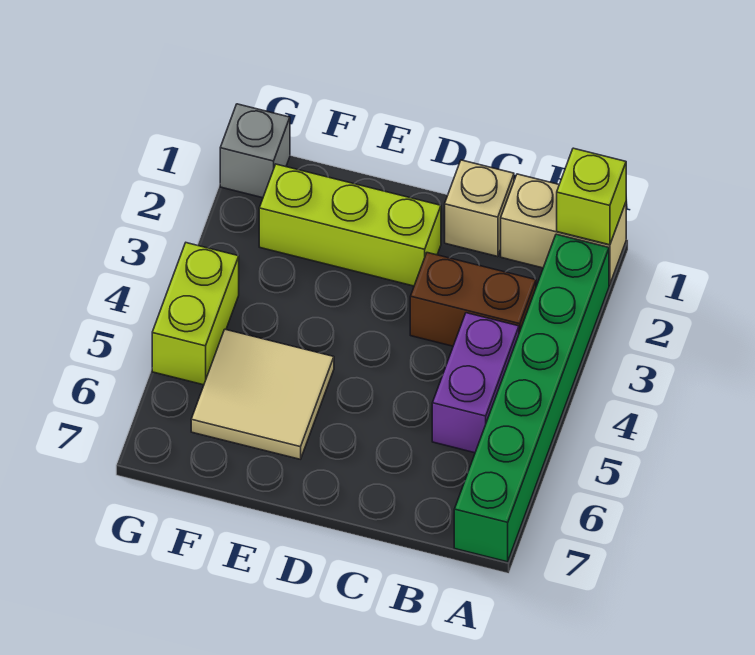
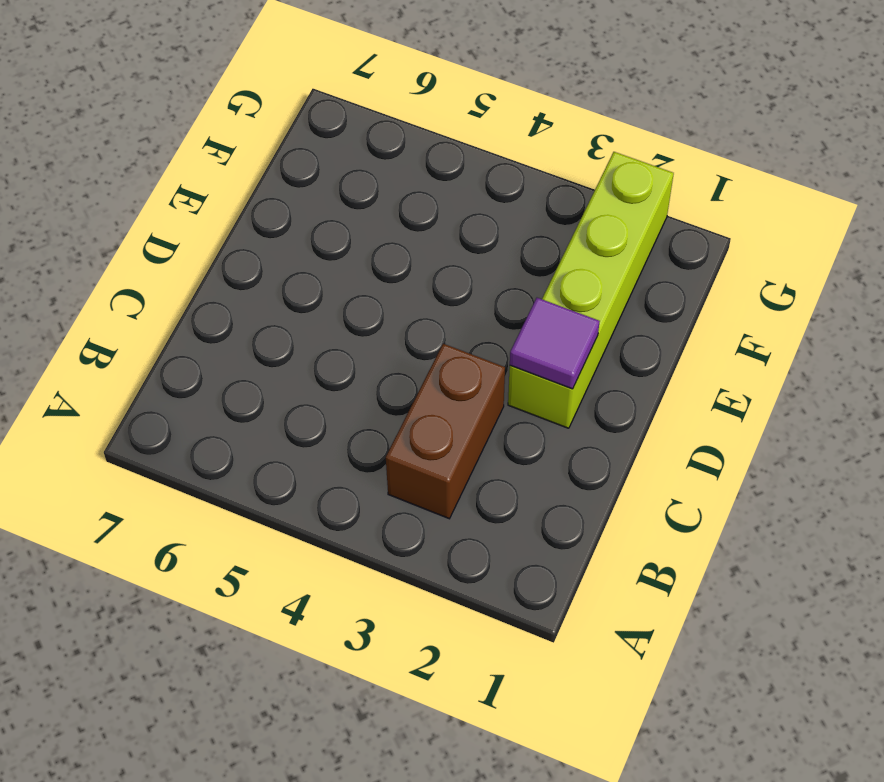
lime brick D2:G2 level 1 -> lime brick D2:F2 level 1
purple tile D2 level 2 -> none
none -> tan brick A1:B1 level 1
none -> green brick A2:A7 level 1

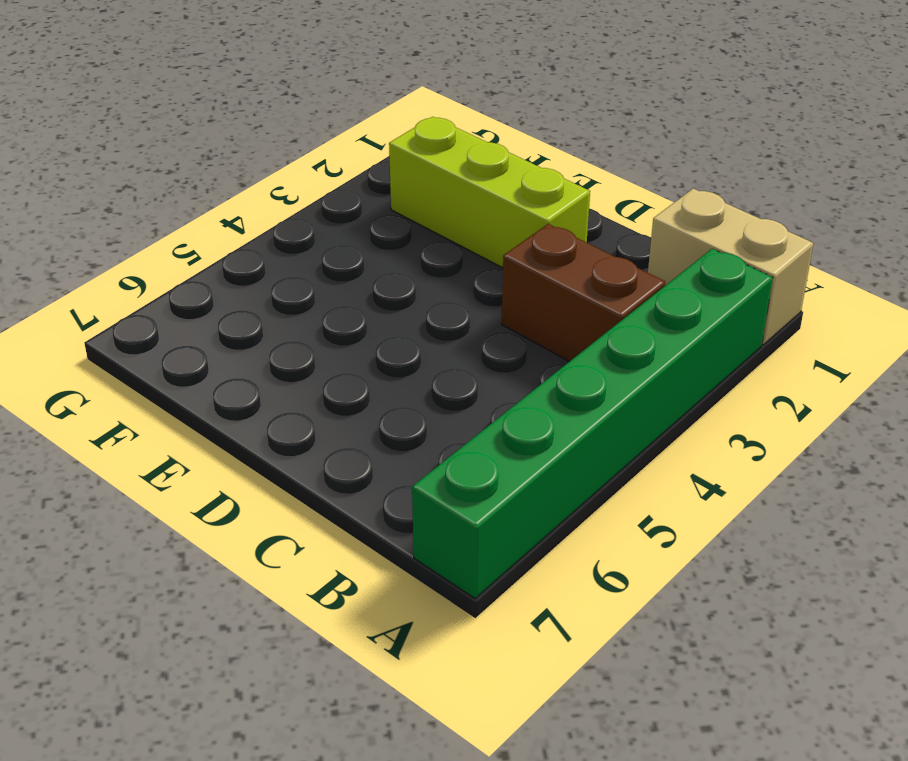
none -> purple brick B4:B5 level 1
none -> tan brick C1 level 1

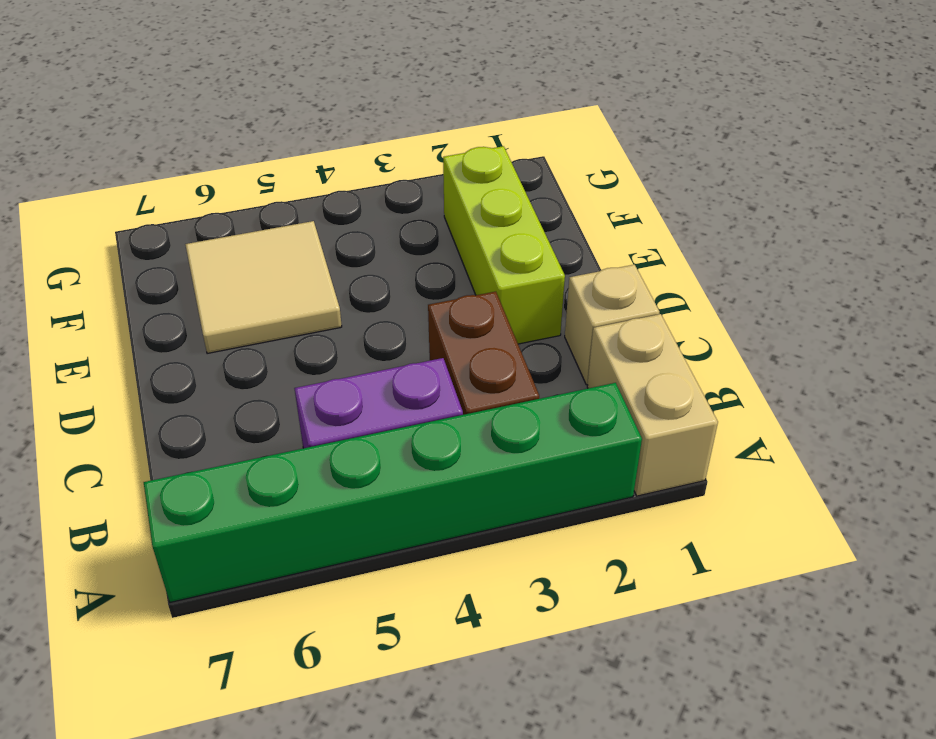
none -> grey brick G1 level 1
none -> lime brick G4:G5 level 1

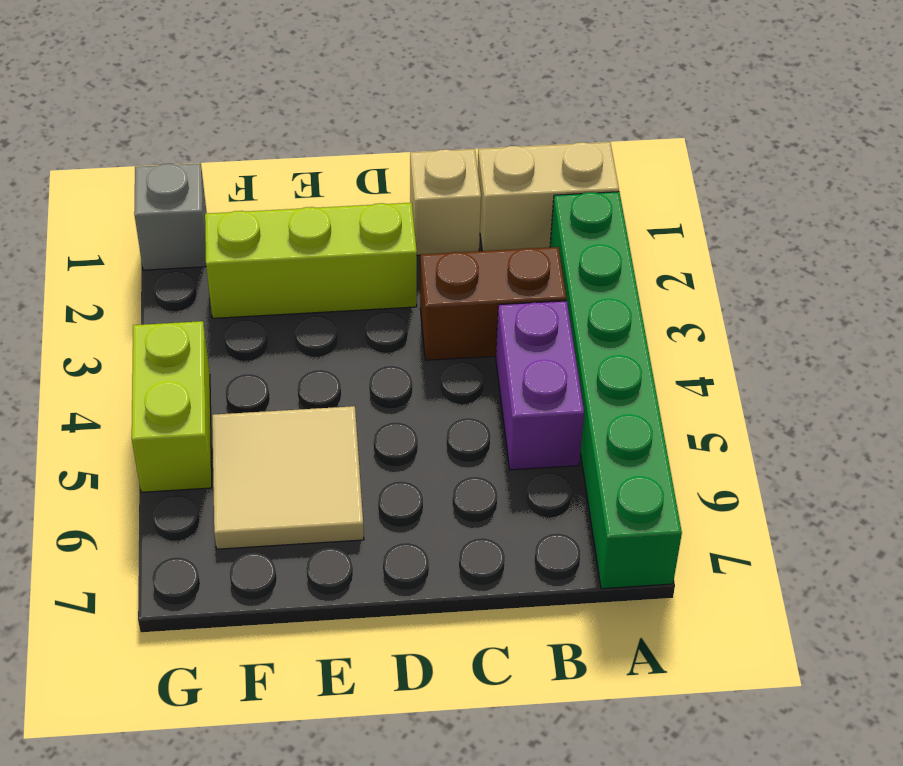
none -> lime brick A1 level 2

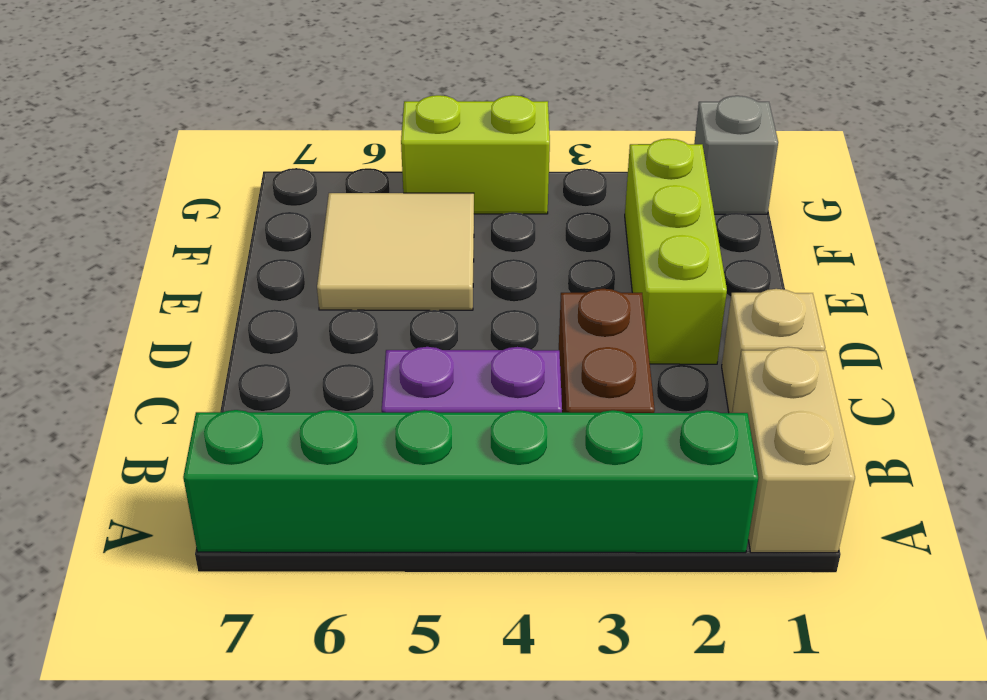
none -> lime brick A1 level 2

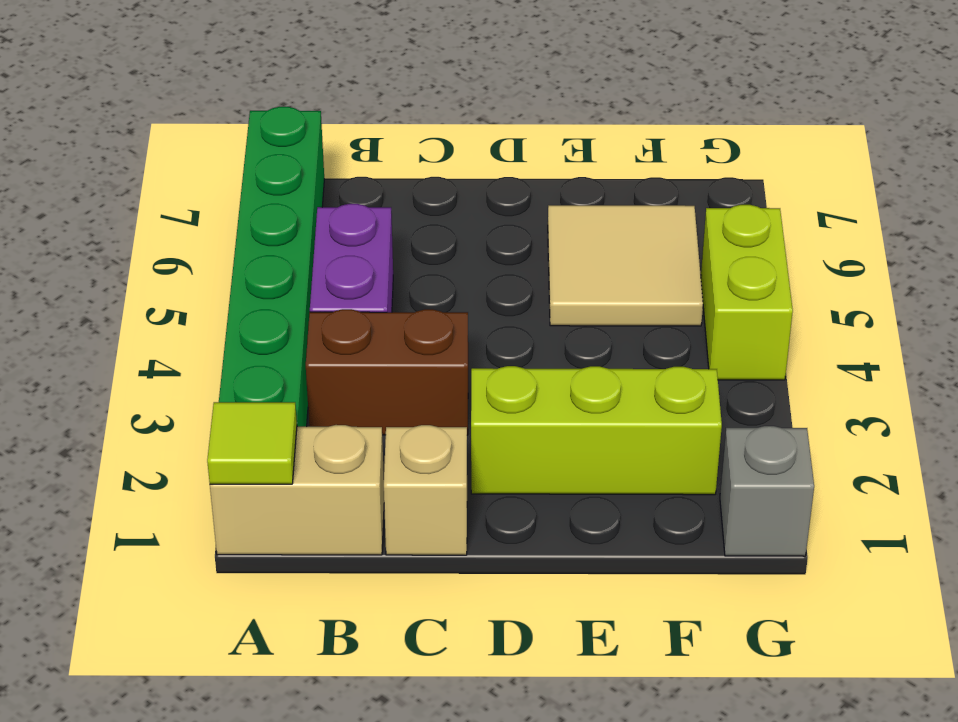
lime tile A1 level 2 -> lime brick A1 level 2

